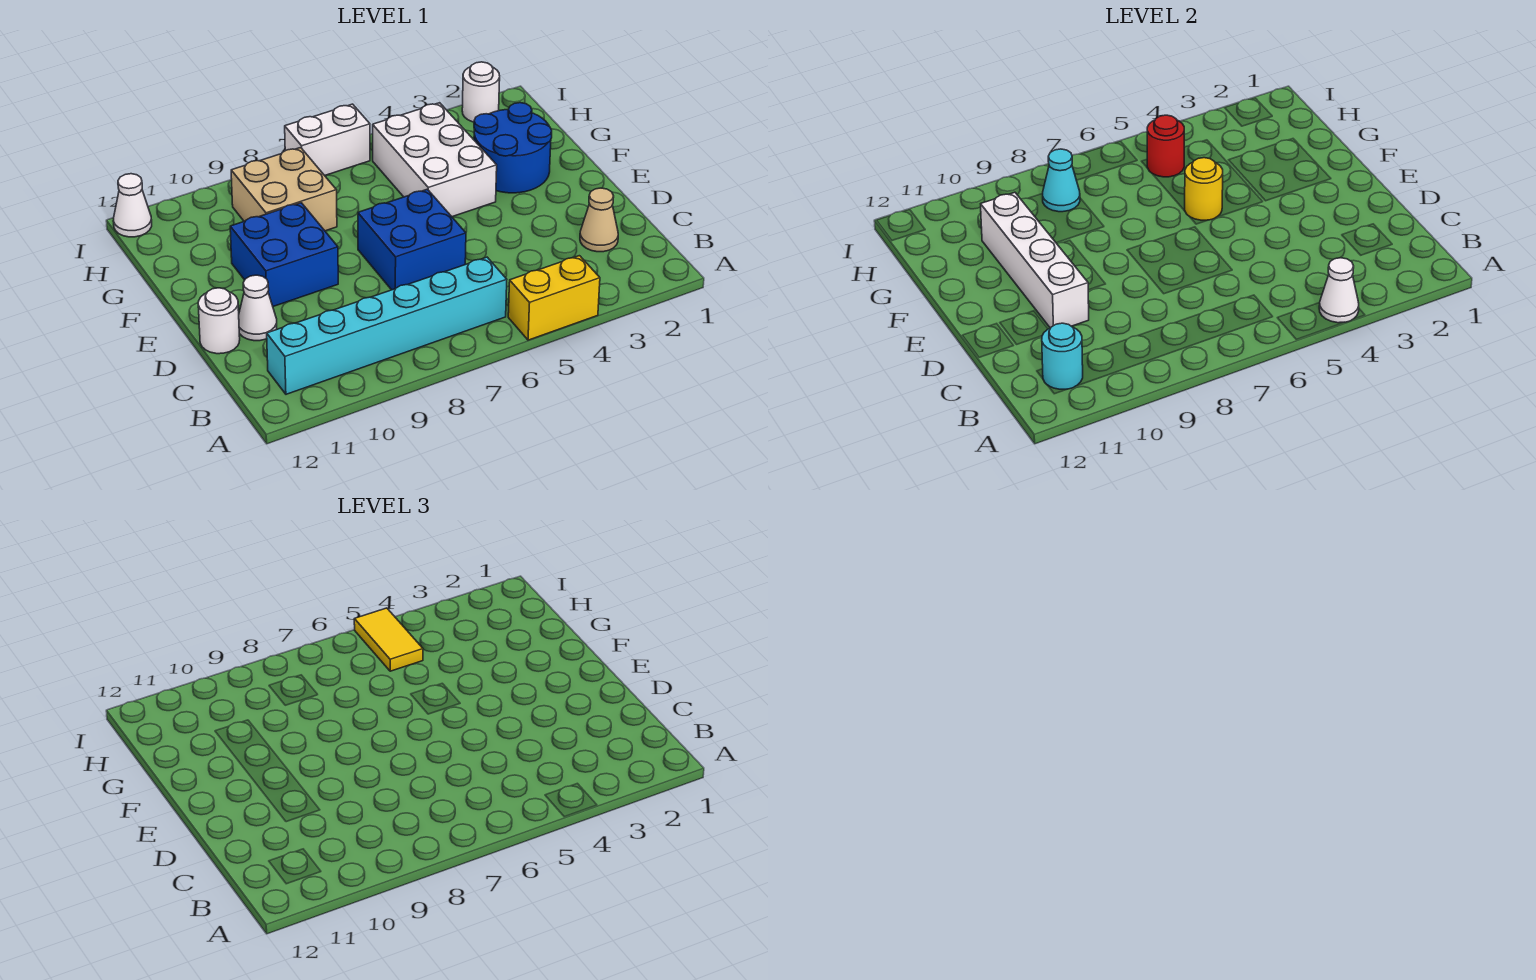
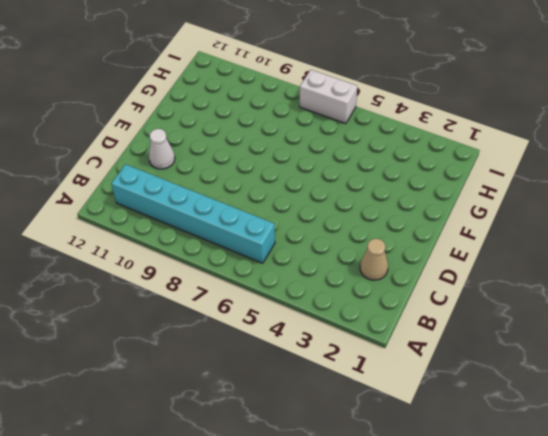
none -> yellow brick A4:A5 level 1
none -> blue brick D6:E7 level 1
none -> white round brick D12 level 1

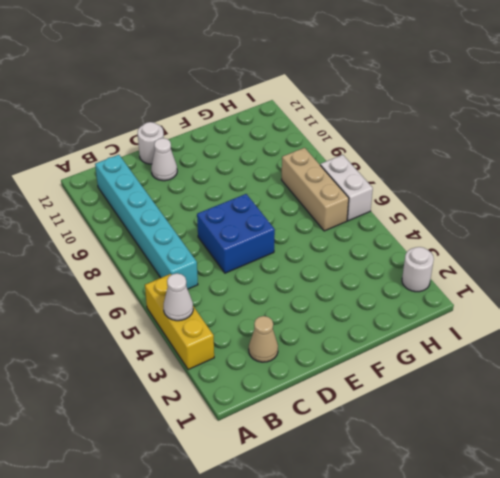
yellow brick A3:A5 level 1 -> yellow brick A4:A5 level 1
tan brick H6:H8 level 1 -> tan brick G8:H9 level 1
none -> blue brick E9:F10 level 1
none -> blue round brick F2:G3 level 1
none -> white brick F4:H5 level 1

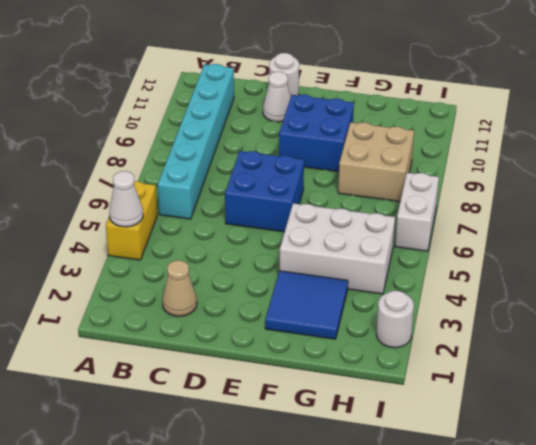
blue tile F2:G3 level 1 -> blue round brick F2:G3 level 1
none -> white cone I12 level 1
none -> cyan round brick B11 level 2
none -> white brick D10:G10 level 2

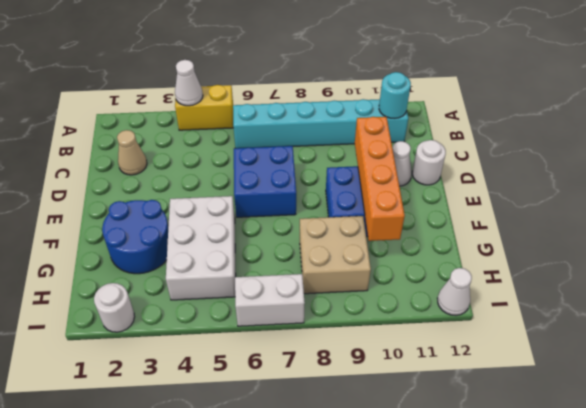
orange brick D10:G10 level 2 -> white brick D10:G10 level 2
none -> yellow round brick F5 level 2
none -> red round brick H5 level 2
none -> cyan cone H8 level 2

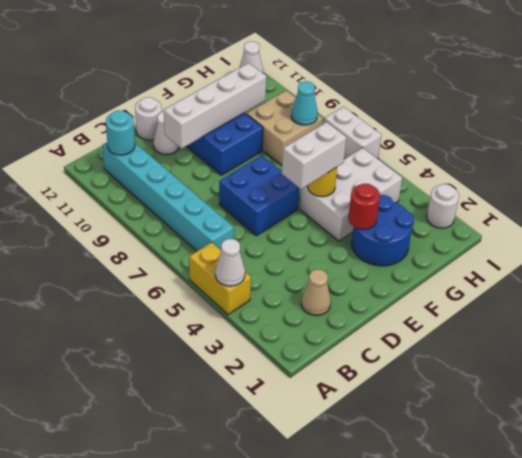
white brick E5:F5 level 3 -> none
red round brick F3 level 2 -> red round brick H5 level 2
none -> yellow tile H5:I5 level 3

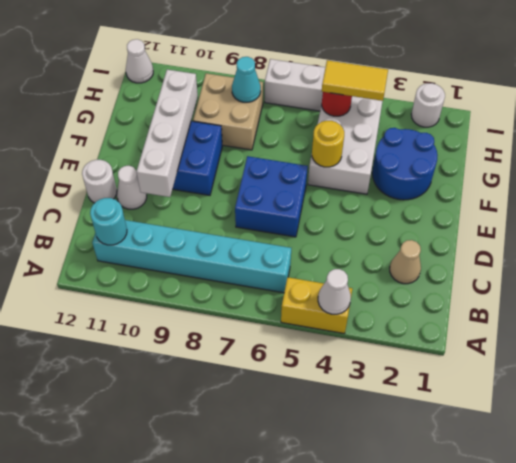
yellow tile H4:H5 level 3 -> yellow tile H5:I5 level 3

